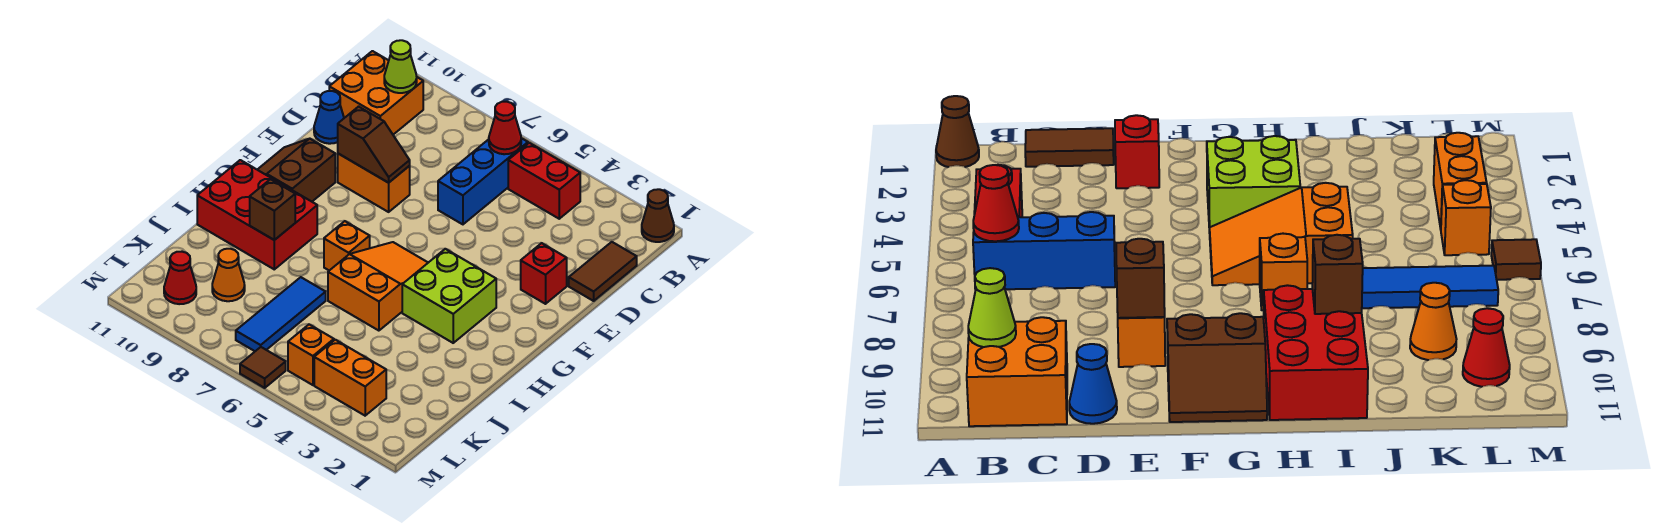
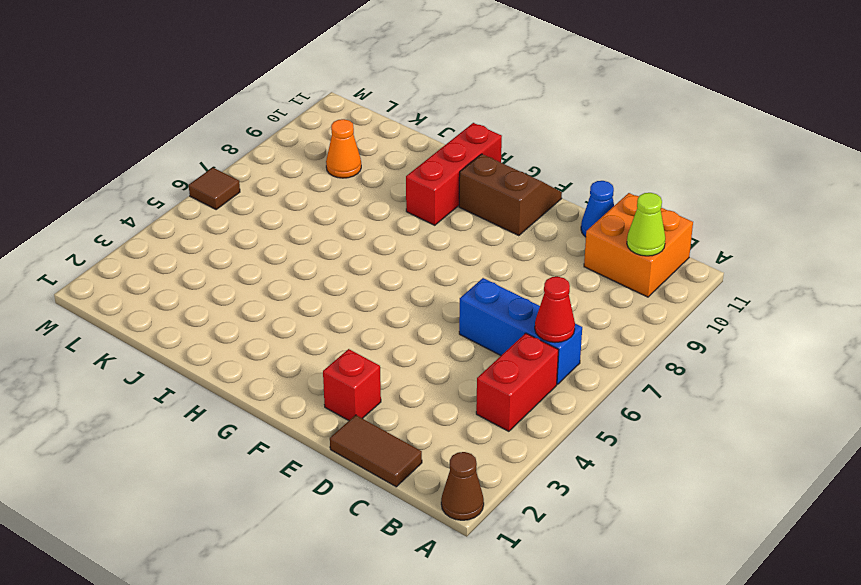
red brick H9:H11 level 1 -> red brick H9:I11 level 1
none -> orange brick E8:E9 level 1
none -> lime brick G3:H4 level 1
none -> orange slope G5:I6 level 1 top I

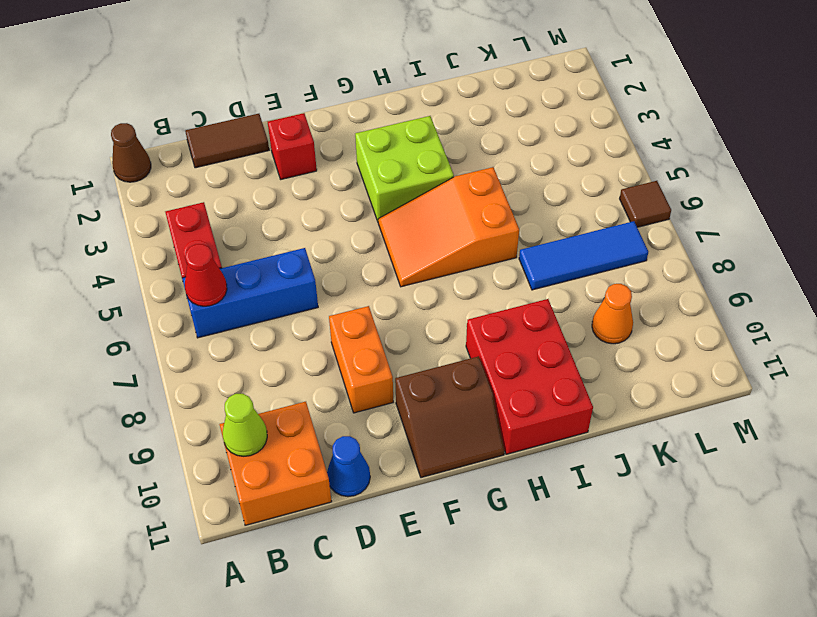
none -> orange brick H7 level 1
none -> orange brick L3:L4 level 1
none -> orange brick L5 level 1

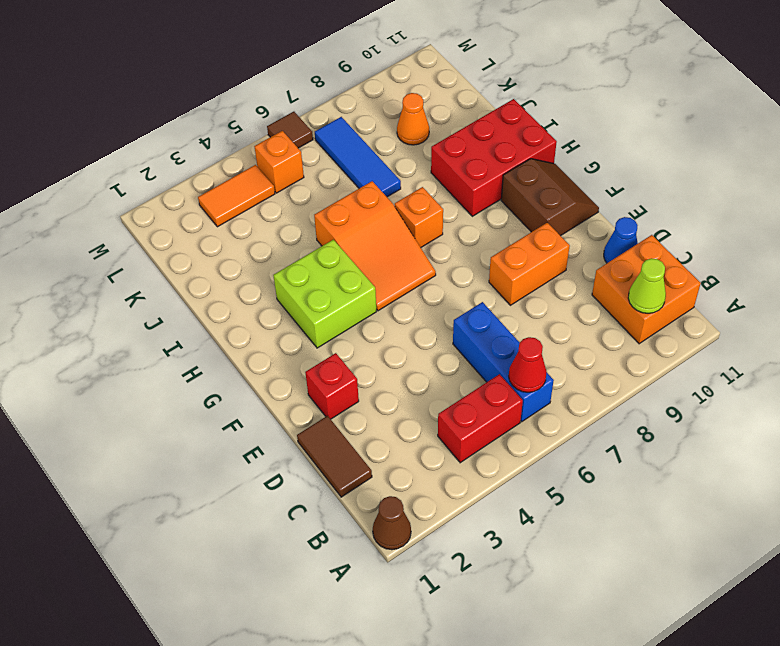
orange tile L3:L4 level 1 -> orange brick L3:L4 level 1
none -> red cone L10 level 1
none -> brown slope E8:E9 level 2 top 9
none -> brown brick I9 level 2

